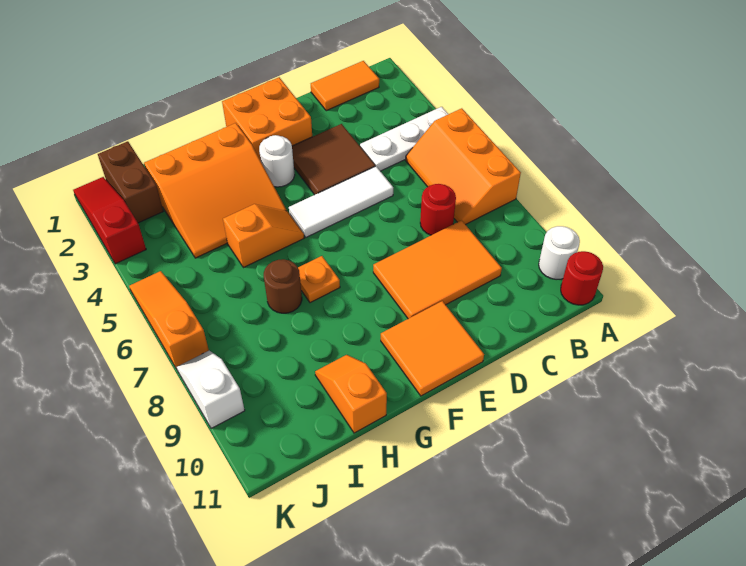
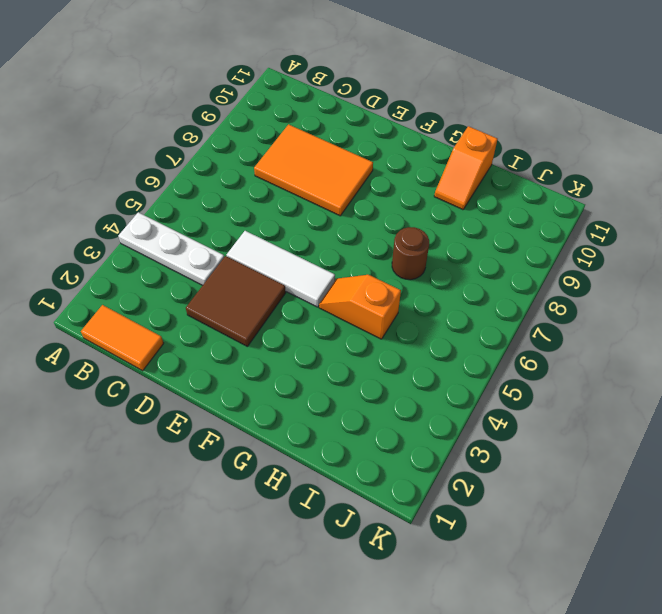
none -> orange slope A5:B7 level 1 top A
none -> white round brick A10 level 1
none -> red round brick A11 level 1

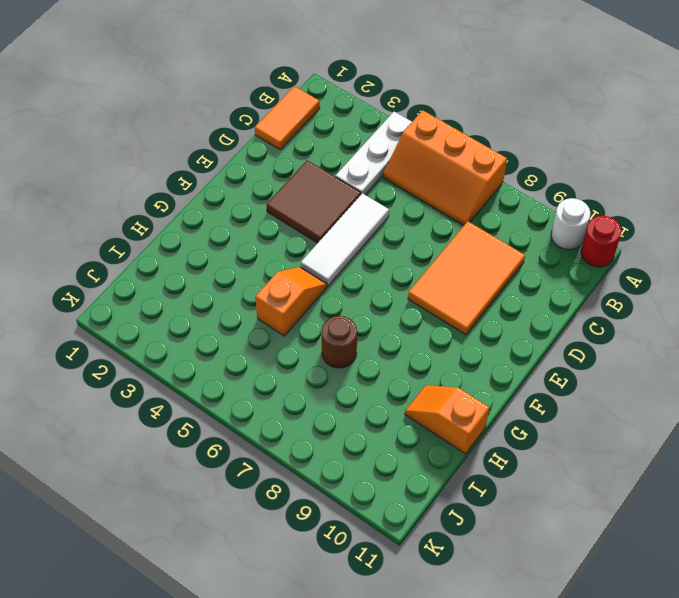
none -> red round brick C7 level 1
none -> orange brick E1:F2 level 1
none -> orange tile E10:F11 level 1

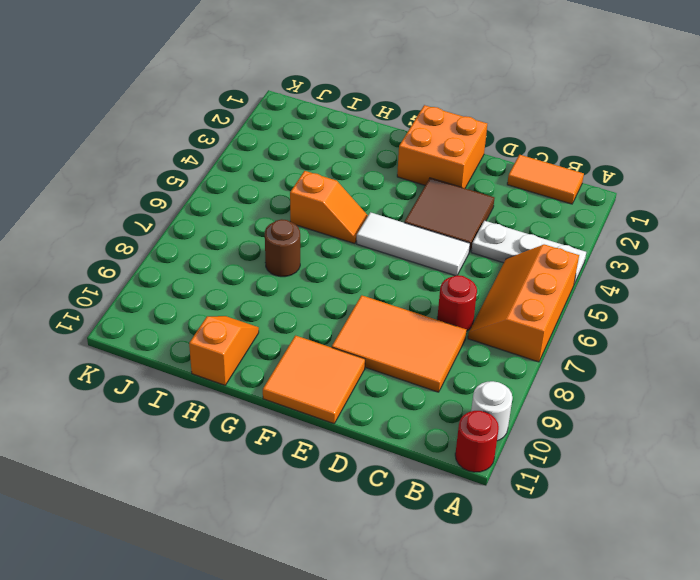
none -> white round brick F3 level 1
none -> orange slope G2:I4 level 1 top 2
none -> orange plate G7 level 1

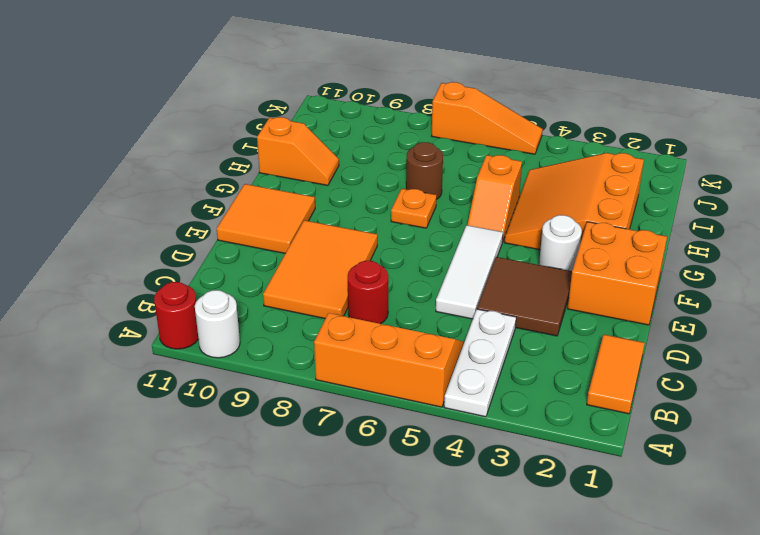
none -> brown brick J1:J2 level 1
none -> red slope K1:K3 level 1 top 3
none -> white slope K8:K9 level 1 top 9

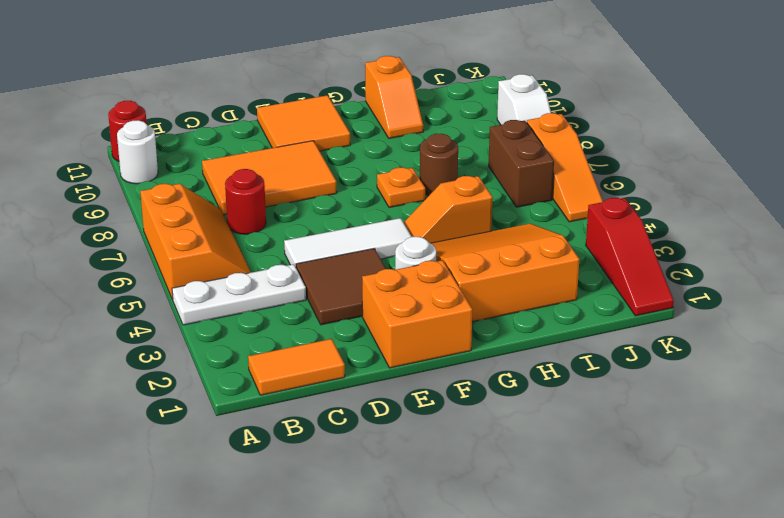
brown brick J6:J7 level 1 -> brown brick J1:J2 level 1

